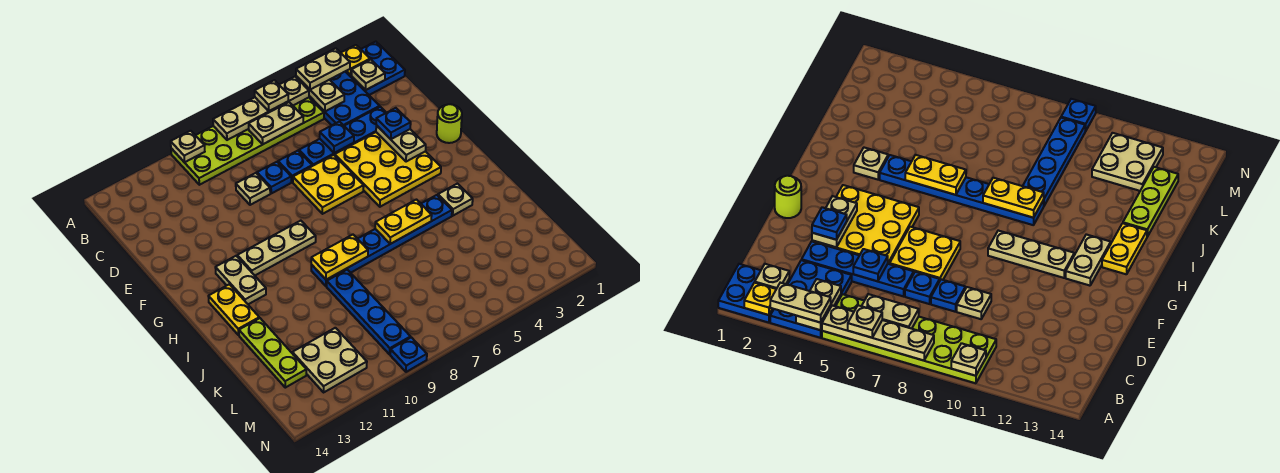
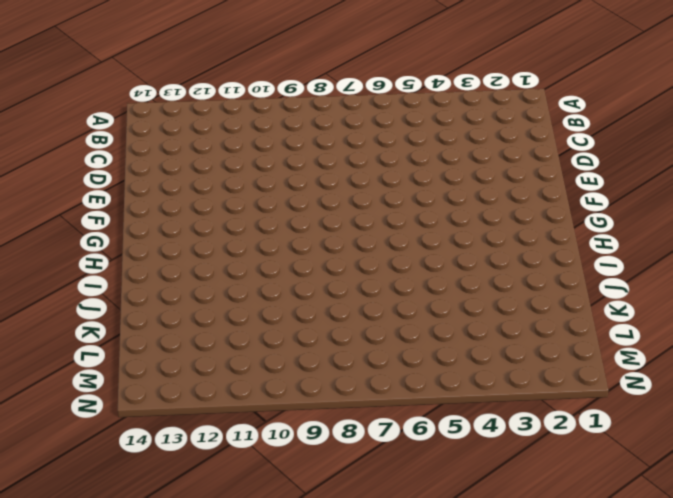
none -> blue plate A1:B2 level 1
none -> blue plate A3:C4 level 1
none -> lime plate A5:B10 level 1
none -> blue plate D3:D6 level 1

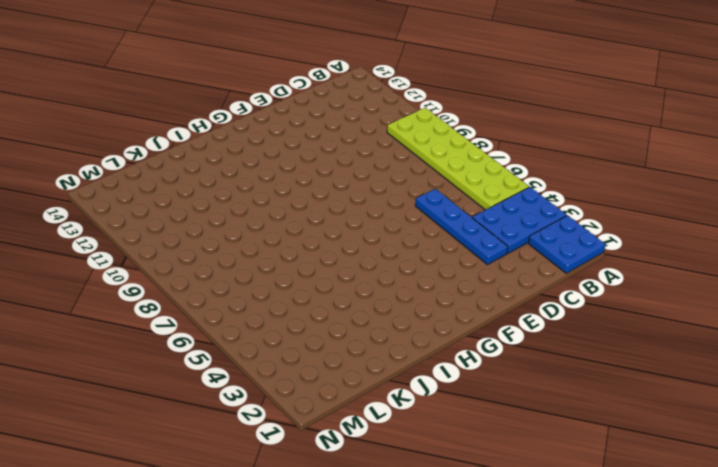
none -> blue plate D7 level 1
none -> blue plate D8 level 1
none -> tan plate D9 level 1
none -> yellow plate E3:G5 level 1

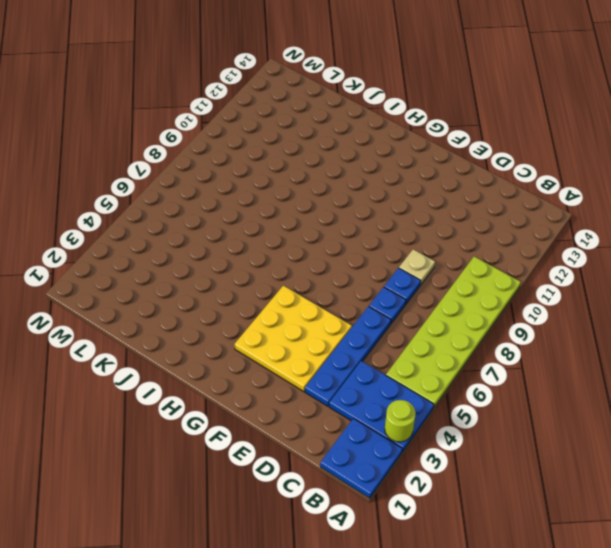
lime round brick A3 level 2 -> lime round brick F1 level 1
none -> yellow plate E6:F7 level 1
none -> tan plate G9:G11 level 1
none -> tan plate G12:H12 level 1
none -> yellow plate H13:I13 level 1

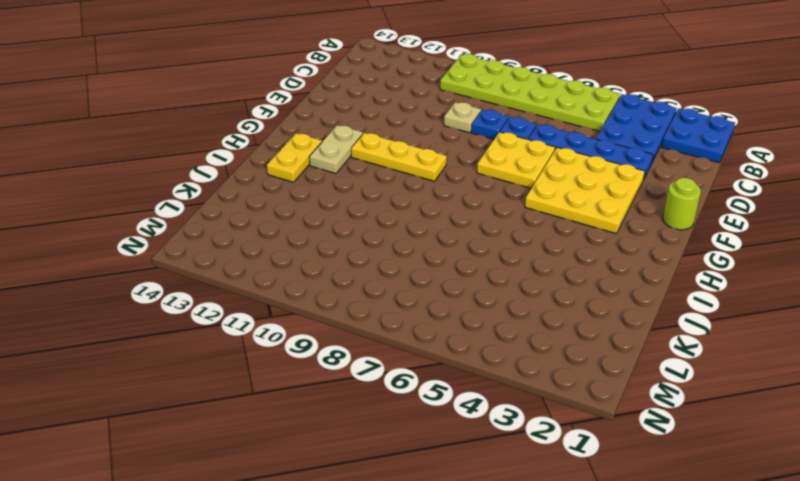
yellow plate G9:G11 level 1 -> tan plate G9:G11 level 1
none -> tan plate I3 level 1
none -> blue plate I4:I9 level 1
none -> blue plate J9:M9 level 1
none -> lime plate J13:L13 level 1

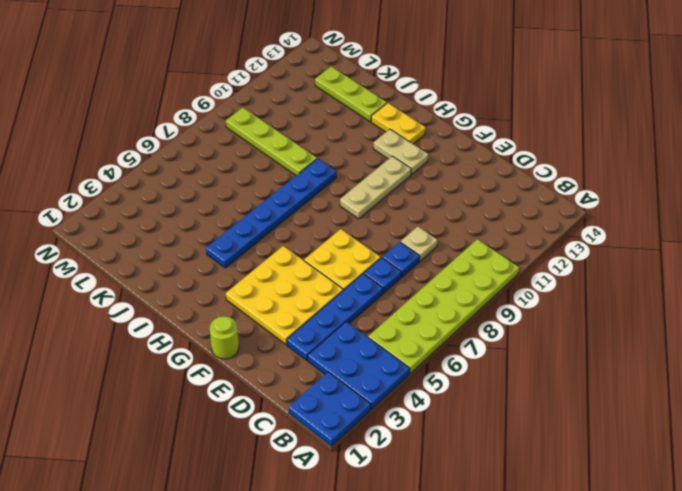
lime plate J9:M9 level 1 -> blue plate J9:M9 level 1
none -> tan plate I3 level 1
none -> tan plate L11:M12 level 1
none -> blue plate N9 level 1
none -> yellow plate A2 level 2

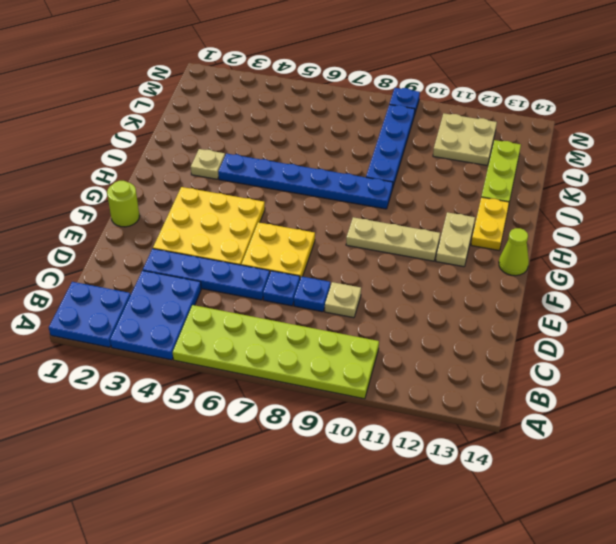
lime cone G14 level 1 -> none
none -> yellow plate A2 level 2
none -> tan plate A4:B4 level 2
none -> tan plate A5:A8 level 2
none -> tan plate A10 level 2

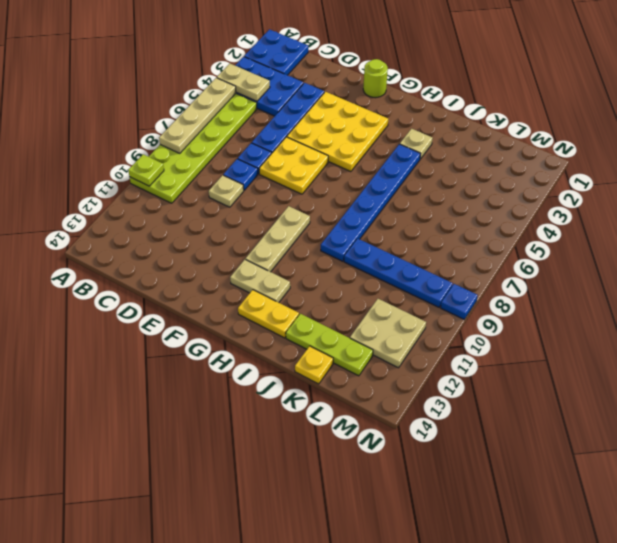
lime plate A10 level 2 -> tan plate A10 level 2
yellow plate K14 level 1 -> yellow plate A2 level 2
none -> tan plate B2 level 2
none -> tan plate B6:B7 level 2
none -> blue plate D5 level 2
none -> tan plate E3:F3 level 2

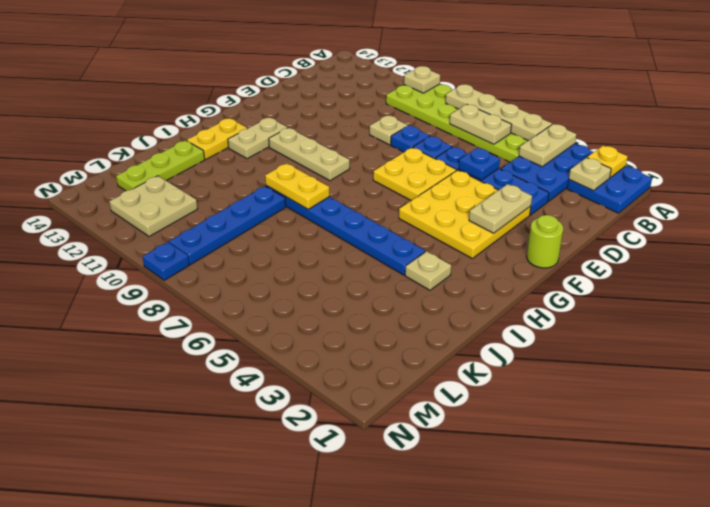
none -> yellow plate I5:I6 level 2
none -> tan plate A3:A4 level 3
none -> tan plate A6 level 3
none -> blue plate E3 level 3

